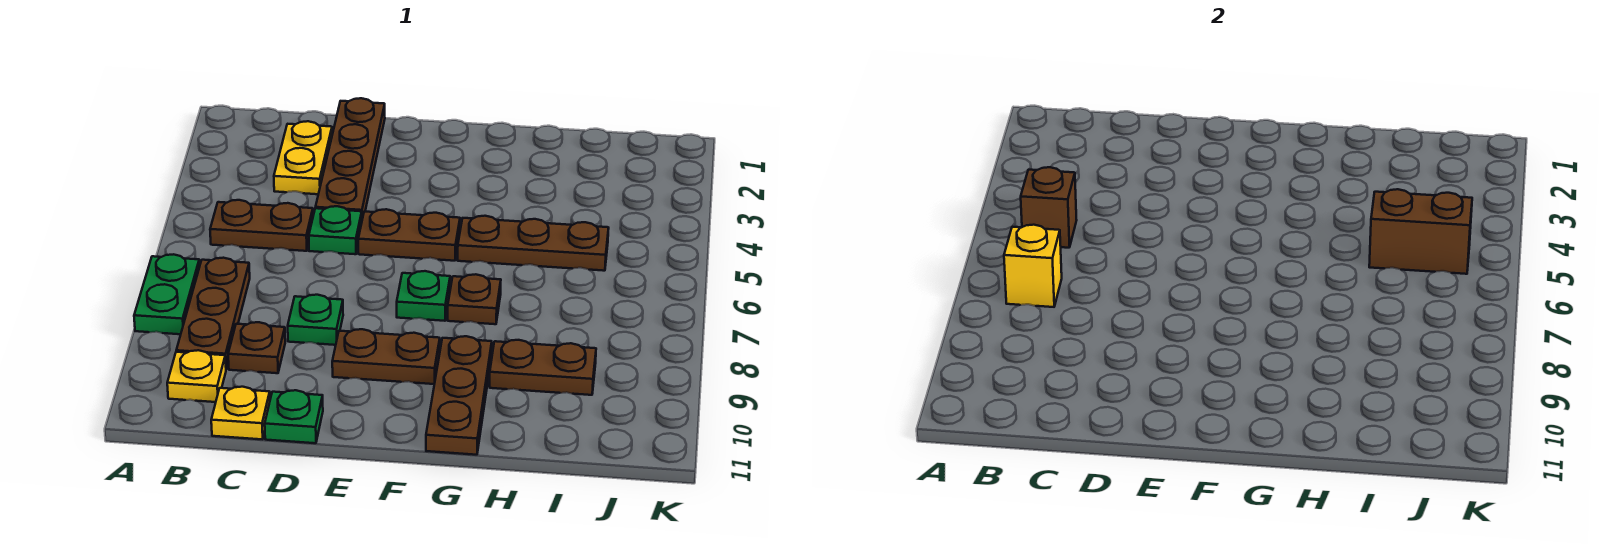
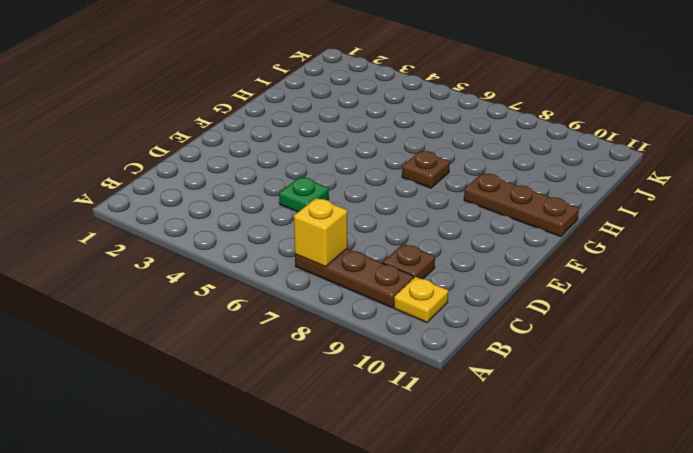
none -> green plate A7:A8 level 1
none -> brown plate B5:C5 level 1
none -> yellow plate C2:C3 level 1

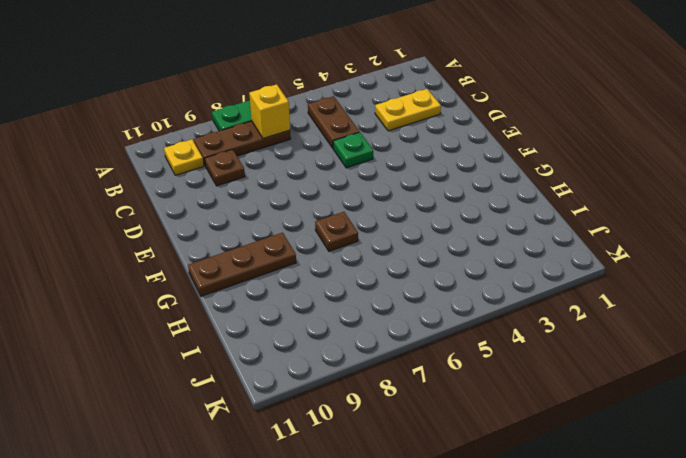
none -> yellow plate C11 level 1
none -> brown plate D1:D4 level 1
none -> green plate D8 level 1

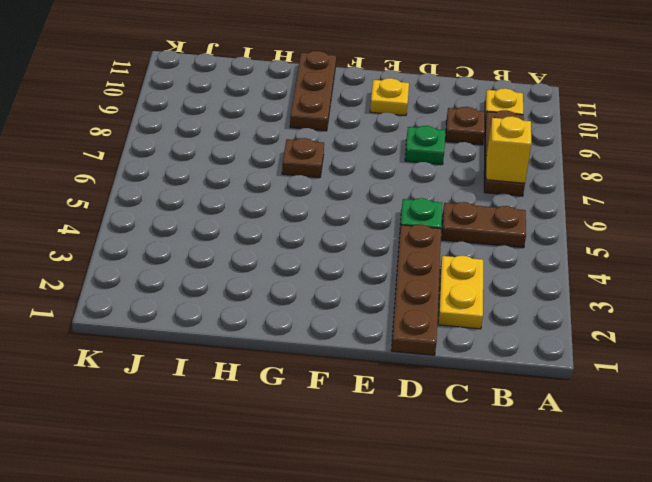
yellow plate E10 level 1 -> yellow plate C11 level 1
none -> green plate A7:A8 level 1
none -> green plate D11 level 1
none -> brown plate E5:F5 level 1

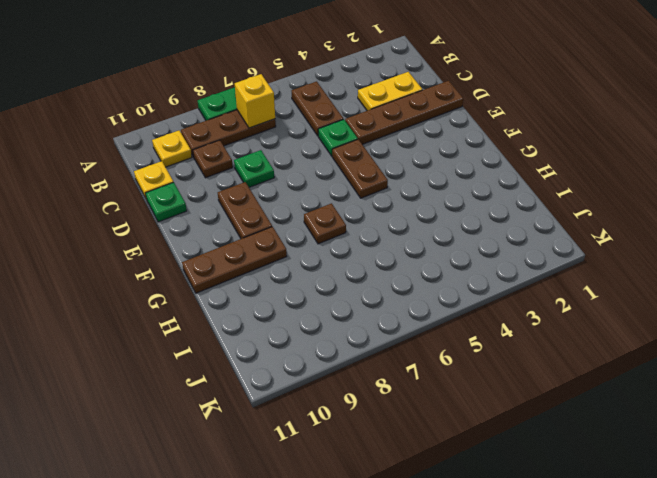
none -> green plate F7 level 1
none -> brown plate G5:I5 level 1
none -> brown plate H9:I9 level 1

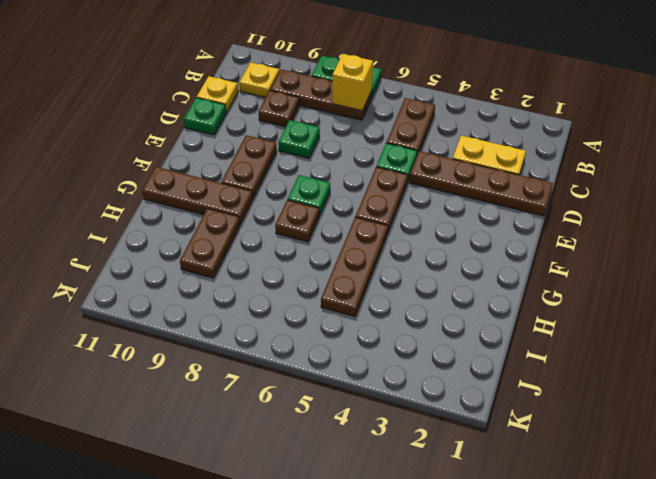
none -> brown brick B5 level 2
none -> brown brick I5:J5 level 2

